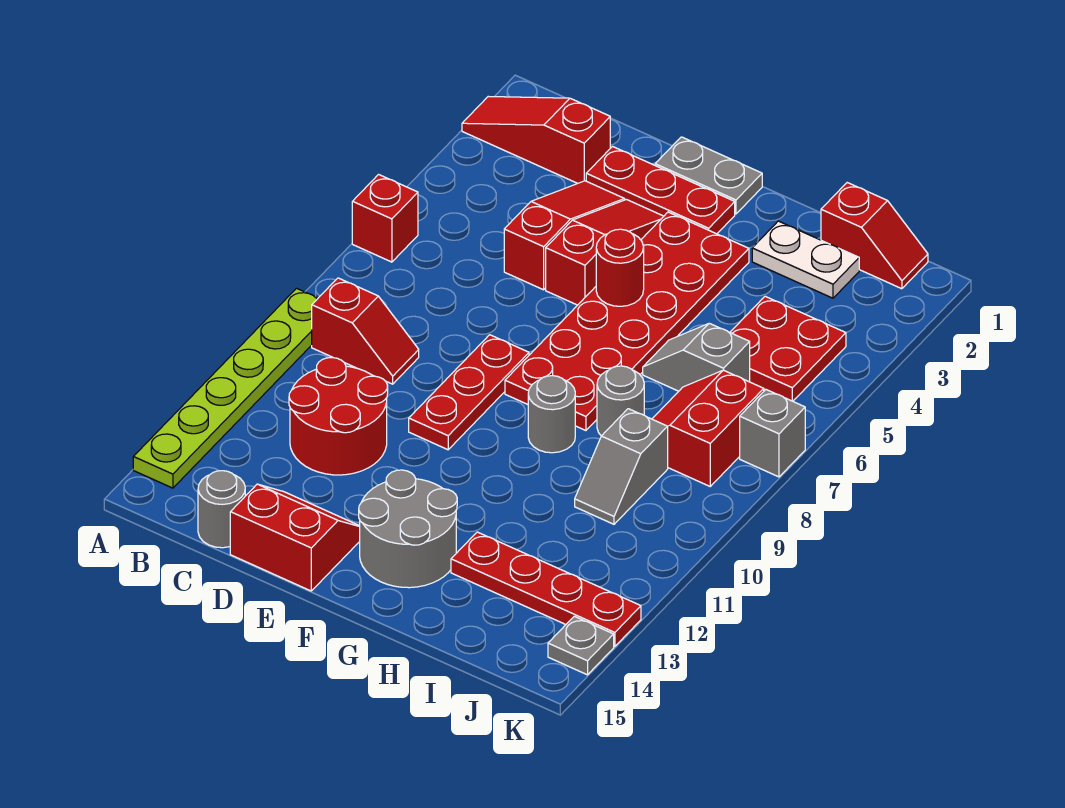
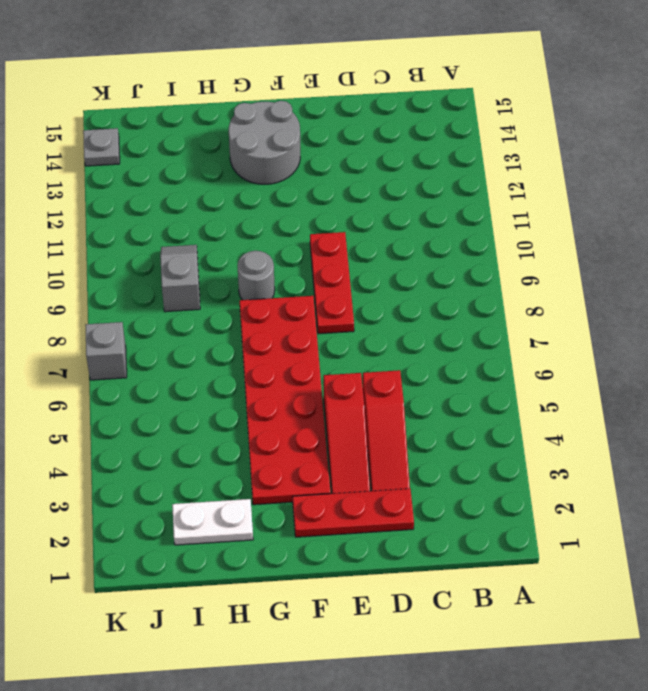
none -> red slope A2:C2 level 1 top C
none -> red brick A6 level 1
none -> lime plate A9:A14 level 1

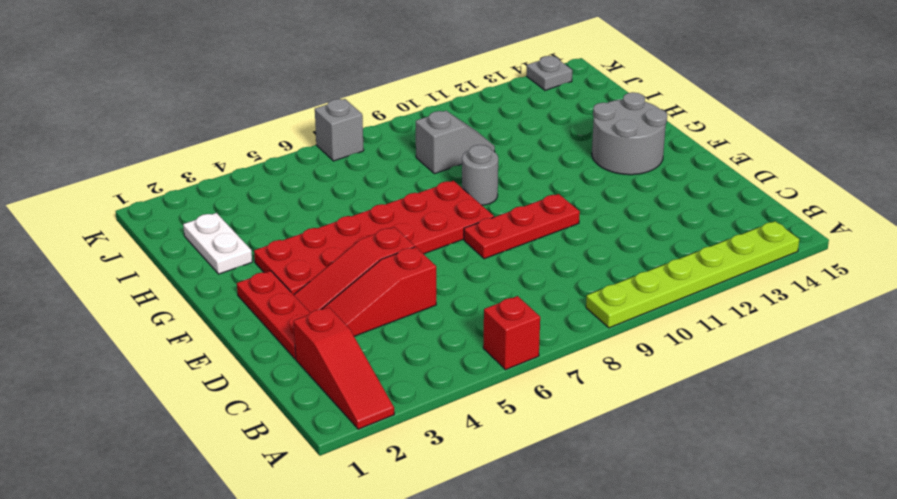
none -> red slope B9:C9 level 1 top B
none -> red round brick C11:D12 level 1
none -> grey round brick C15 level 1

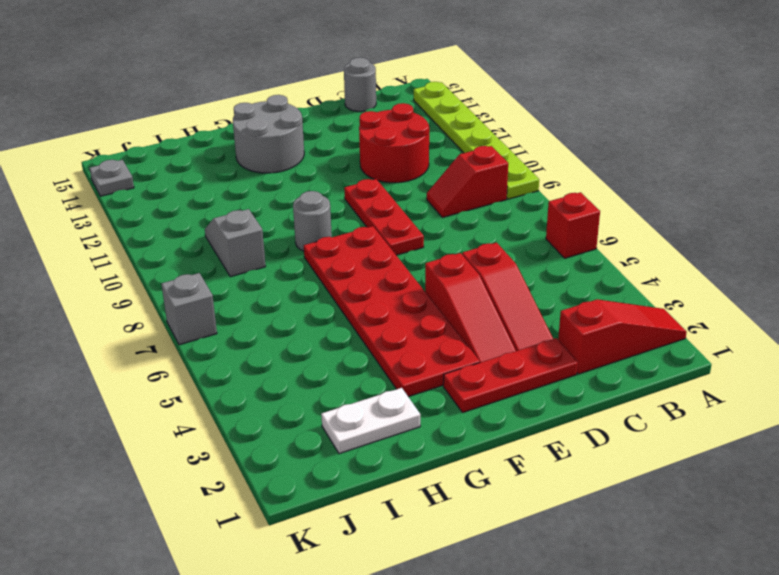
none -> red slope D14:E15 level 1 top 15
none -> grey plate E1:F1 level 1
none -> grey slope H6:I6 level 1 top I

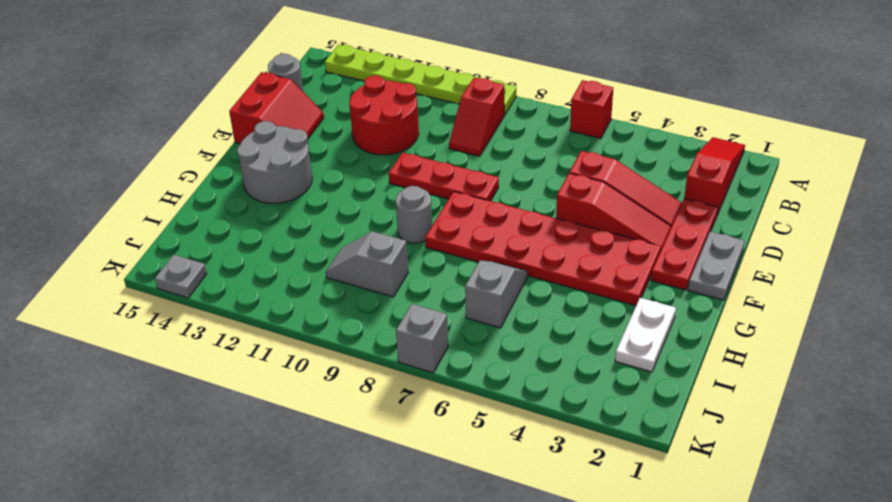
none -> grey round brick H8 level 1
none -> red plate H13:K13 level 1
none -> red slope I1:J1 level 1 top I

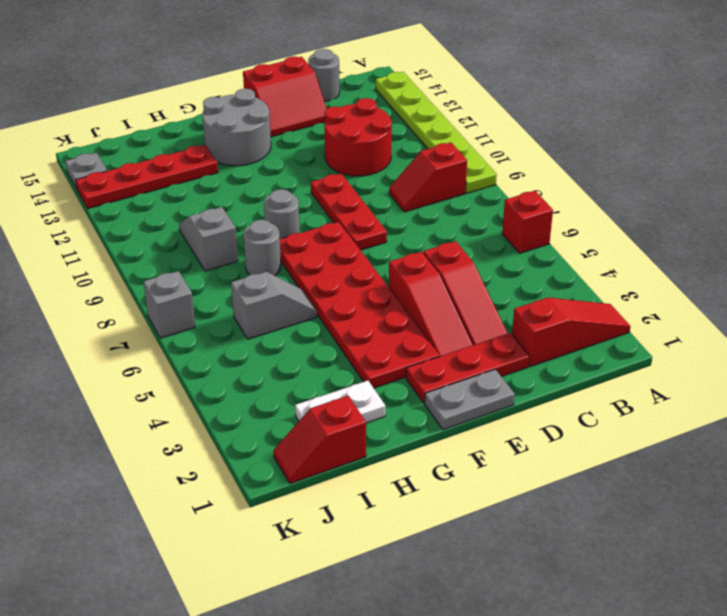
none -> red plate I4:J5 level 1
none -> red slope I7:J8 level 1 top J
none -> red round brick F5 level 2

